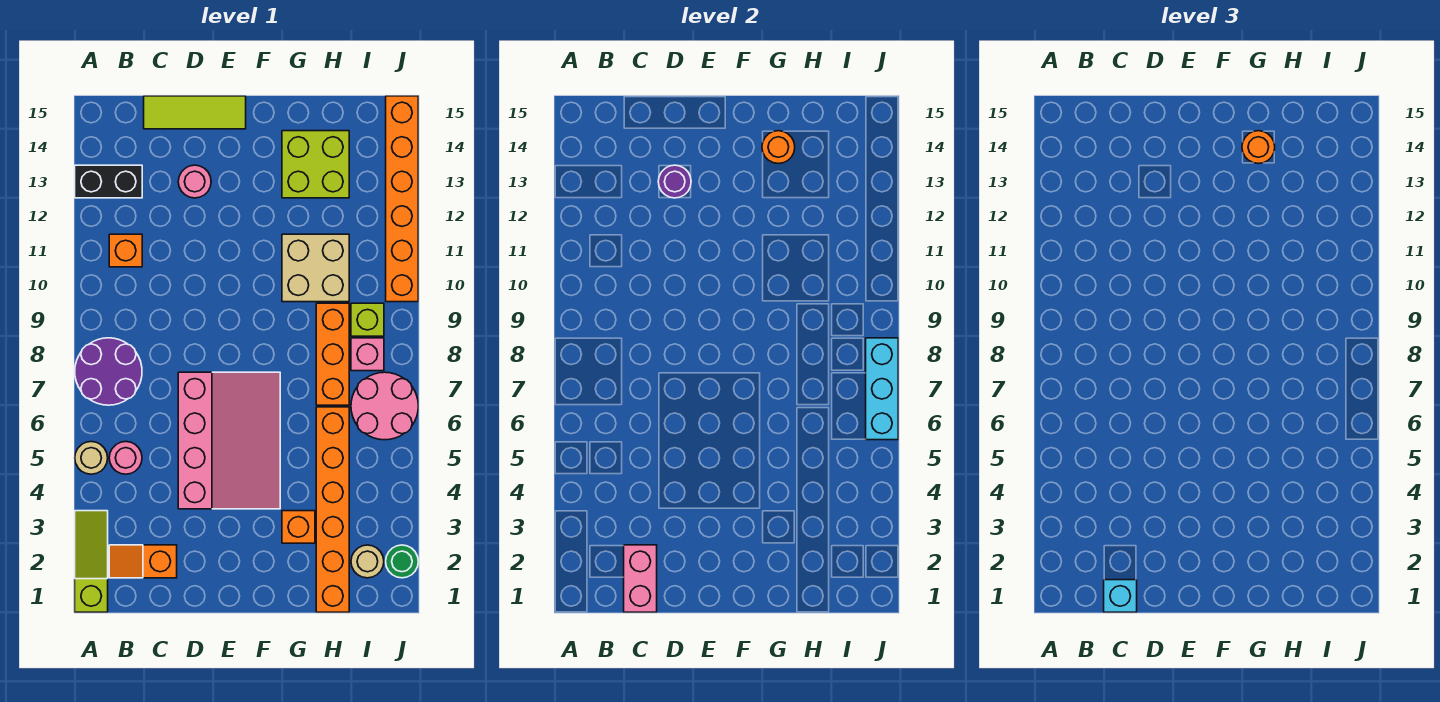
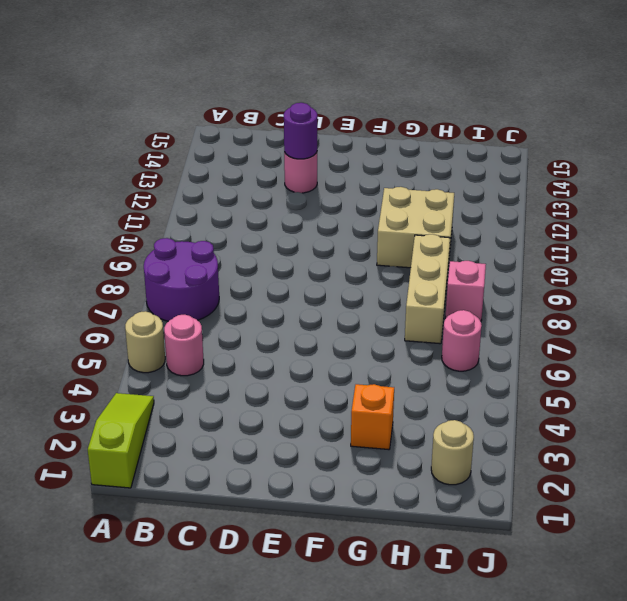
tan brick H7:H9 level 1 -> orange brick H7:H9 level 1
pink round brick I6 level 1 -> pink round brick I6:J7 level 1
none -> black brick A13:B13 level 1
none -> orange slope B2:C2 level 1 top C
none -> orange brick B11 level 1

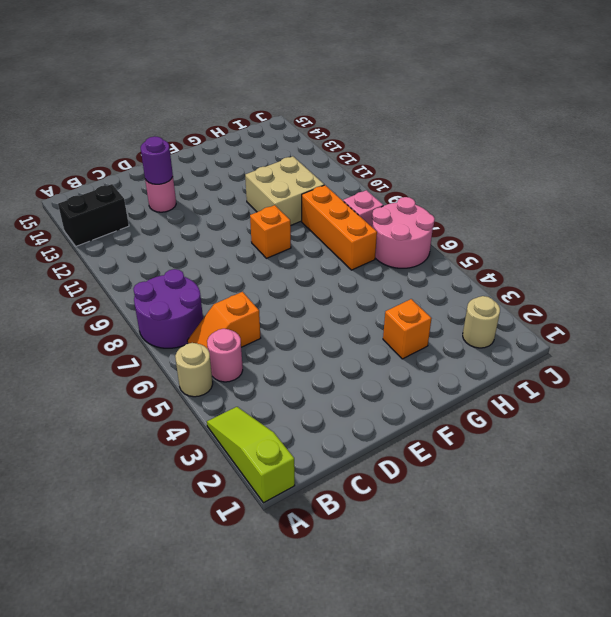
orange slope B6:C6 level 1 top C -> orange slope B2:C2 level 1 top C
orange brick F9 level 1 -> orange brick B11 level 1
none -> lime tile C15:E15 level 1
none -> pink slope D4:F7 level 1 top D
none -> lime brick G13:H14 level 1

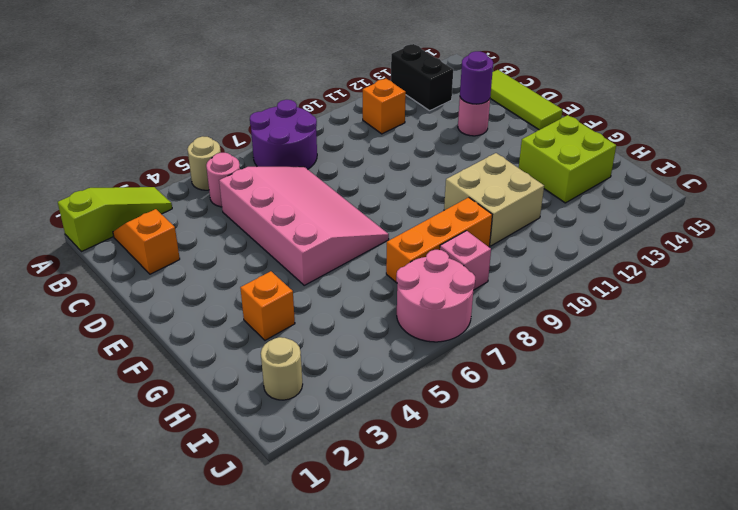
pink slope C5:F7 level 1 top 5 -> pink slope D4:F7 level 1 top D
none -> orange brick H1:H6 level 1
none -> lime brick I9 level 1
none -> green round brick J2 level 1

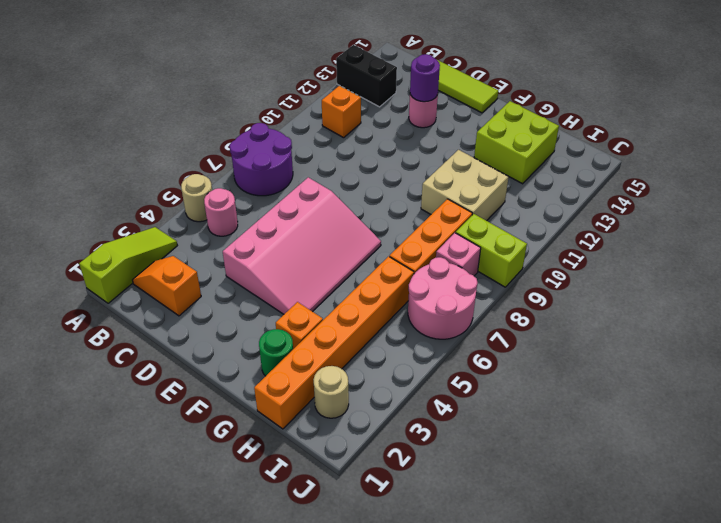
green round brick G2 level 1 -> green round brick J2 level 1
lime brick I9:J9 level 1 -> lime brick I9 level 1
none -> orange brick J10:J15 level 1
none -> pink brick C1:C2 level 2
none -> orange round brick G14 level 2

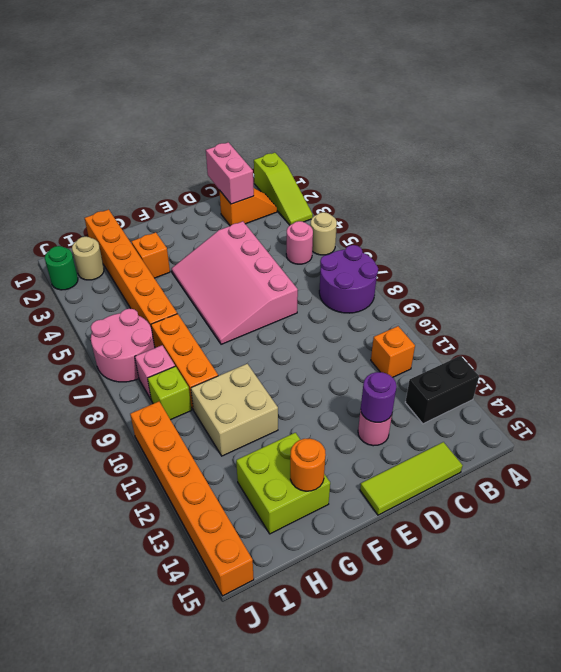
none -> cyan brick J6:J8 level 2
none -> cyan brick C1 level 3
none -> orange round brick G14 level 3

